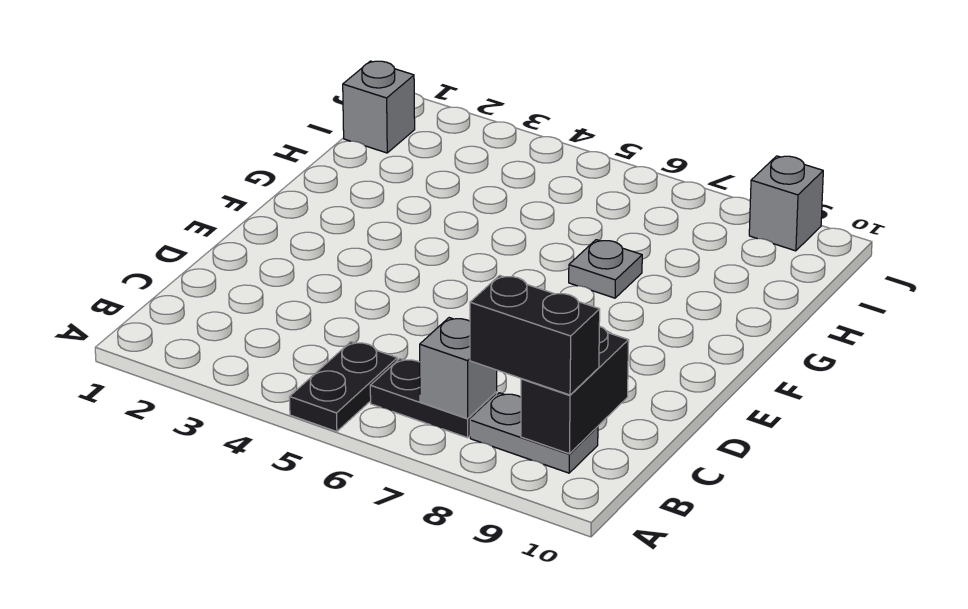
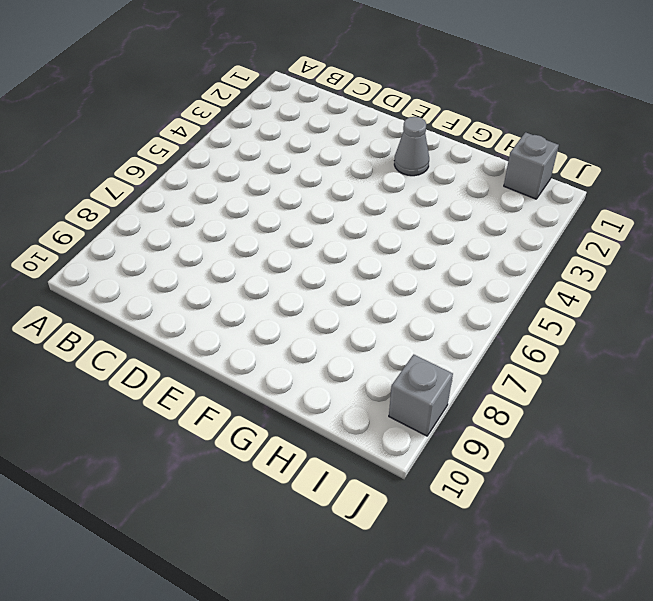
grey cone F2 level 1 -> none
none -> black plate A5:B5 level 1
none -> black plate B6:B7 level 1

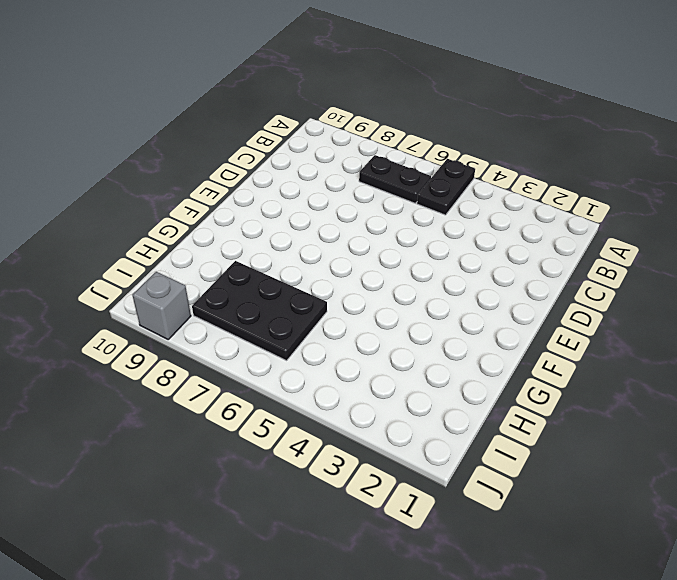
black plate H6:I8 level 1 -> none
none -> grey plate B8:B9 level 1
none -> grey plate G7 level 1

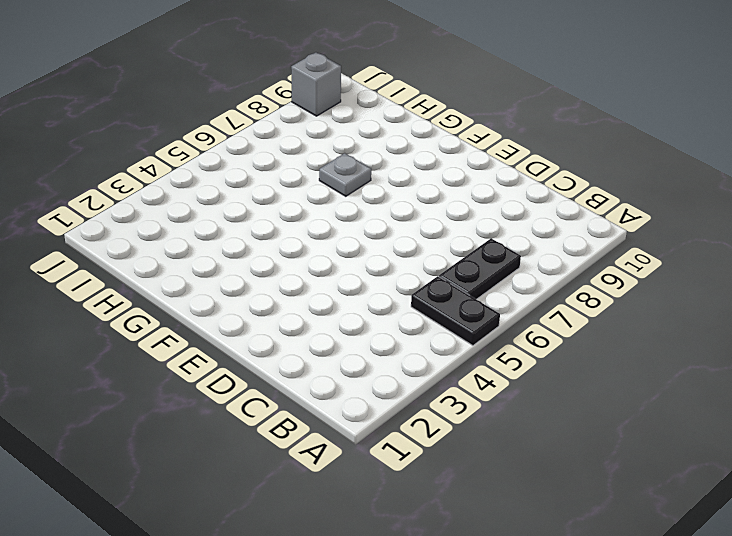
none -> grey plate B8:B9 level 1
none -> grey brick I1 level 1

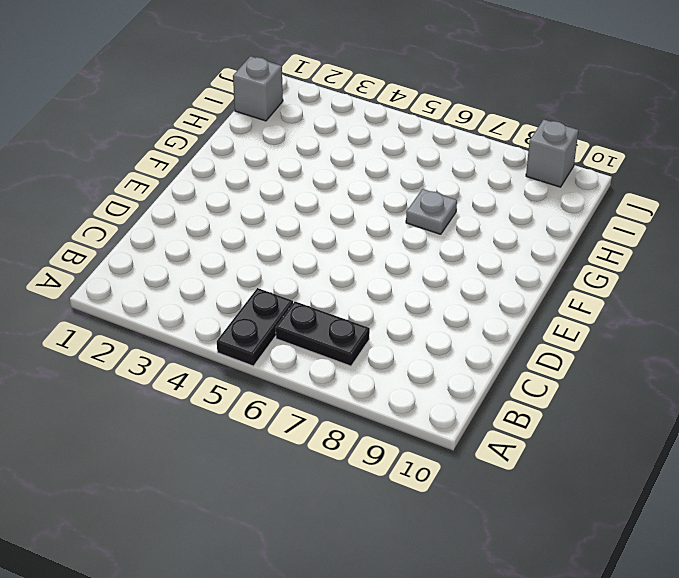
none -> grey plate B8:B9 level 1
none -> grey brick B7 level 2

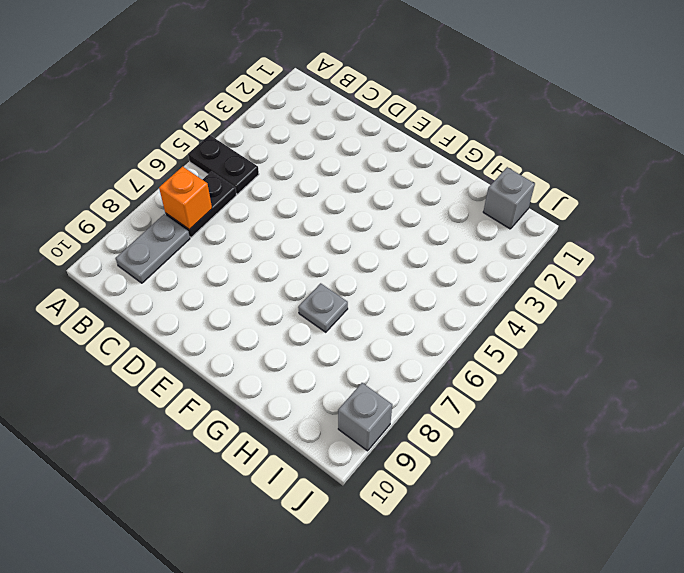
orange brick B7 level 2 -> grey brick B7 level 2
none -> black brick B9:C9 level 2
none -> black brick B8:B9 level 3

